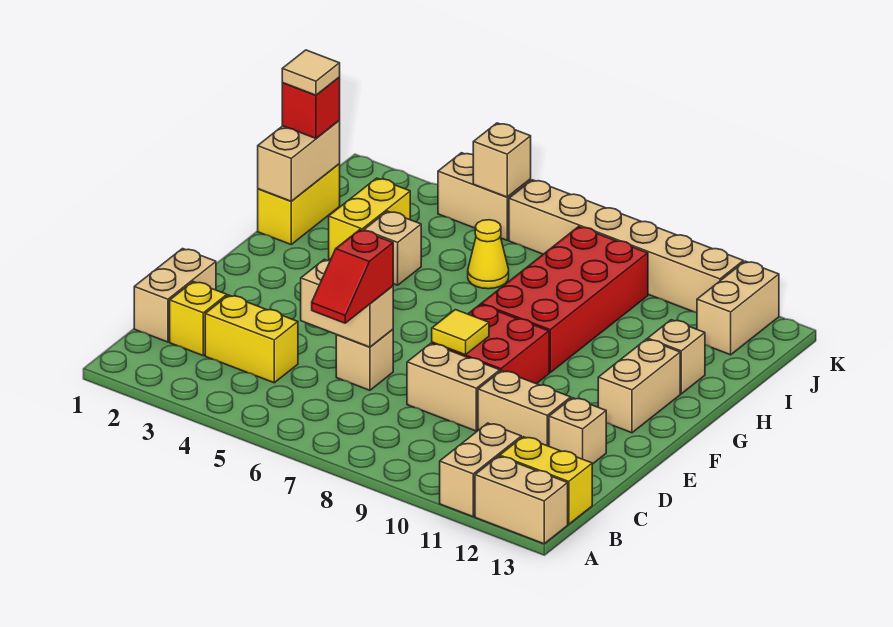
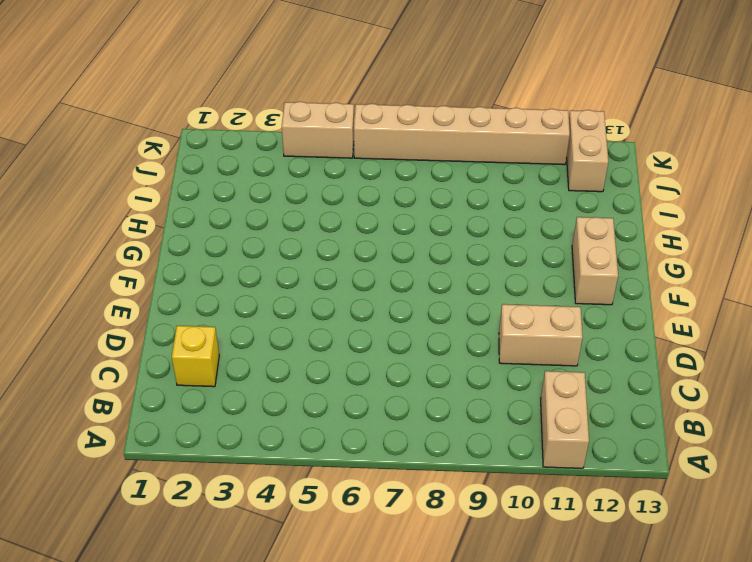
none -> tan brick A12:A13 level 1
none -> yellow brick B12:B13 level 1
none -> tan brick C1:D1 level 1

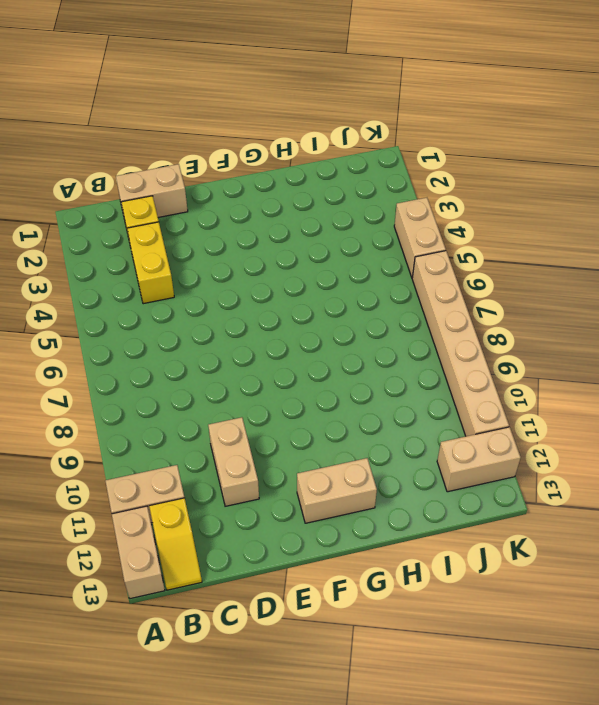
yellow slope B12:B13 level 1 top 12 -> yellow brick B12:B13 level 1
none -> tan brick D6 level 1
none -> tan brick D8:D9 level 1
none -> tan brick D12 level 1

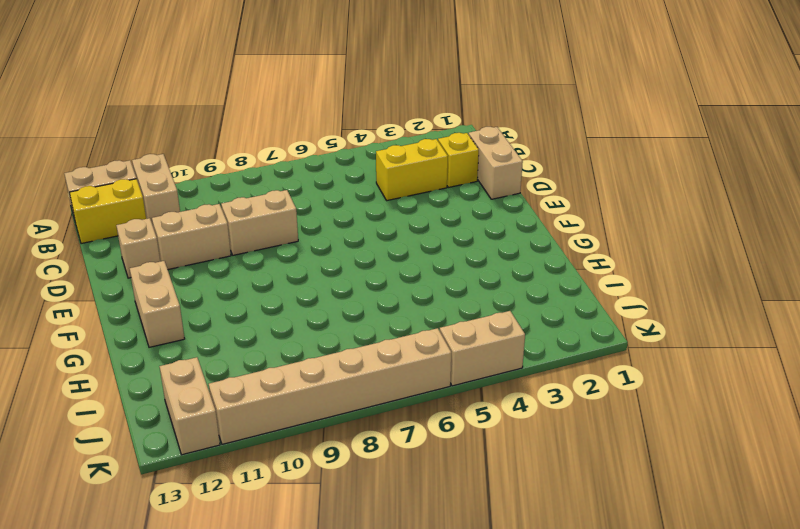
none -> tan brick D6 level 1
none -> red brick E8:F9 level 1
none -> red brick G8:J9 level 1

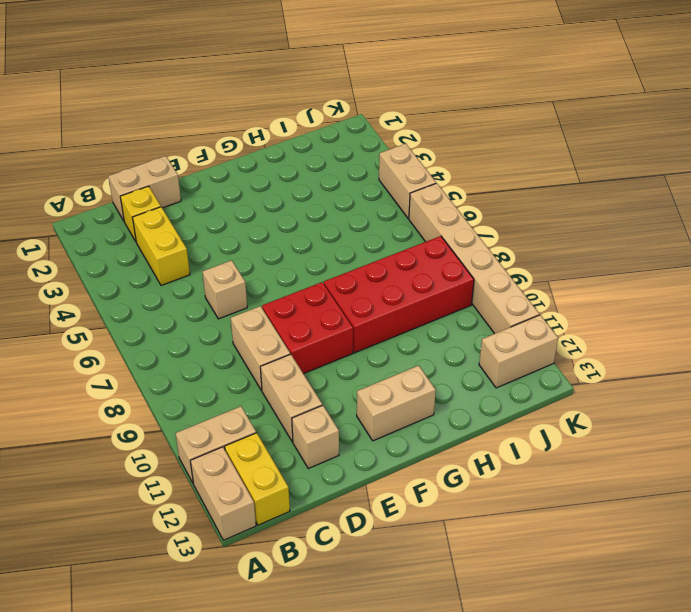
none -> yellow brick H1:I1 level 1
none -> yellow brick H3:I3 level 1
none -> tan brick H4 level 1

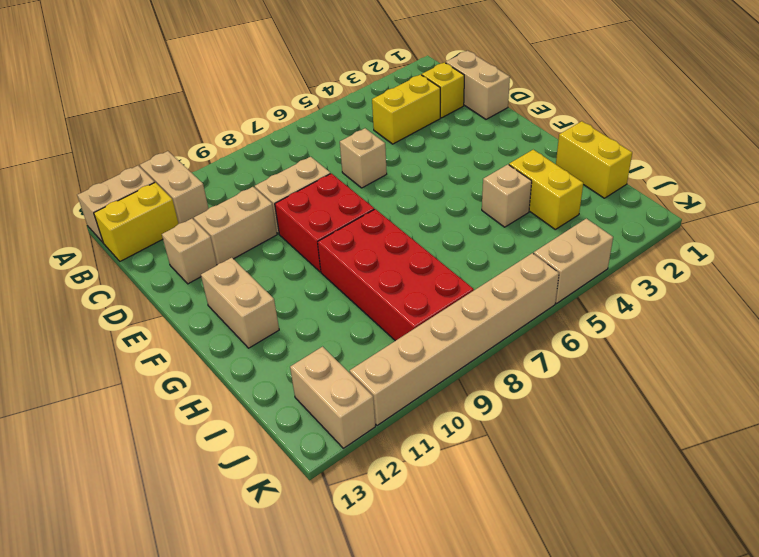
none -> tan brick H12 level 1
none -> yellow cone I6 level 1
none -> tan brick D5:D6 level 2

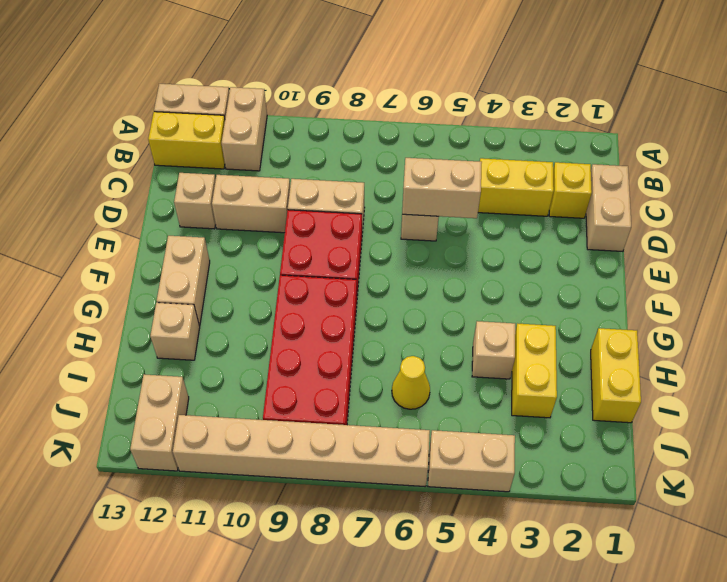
none -> yellow tile E8 level 2
none -> tan brick H1:I1 level 2
none -> tan brick K5 level 2

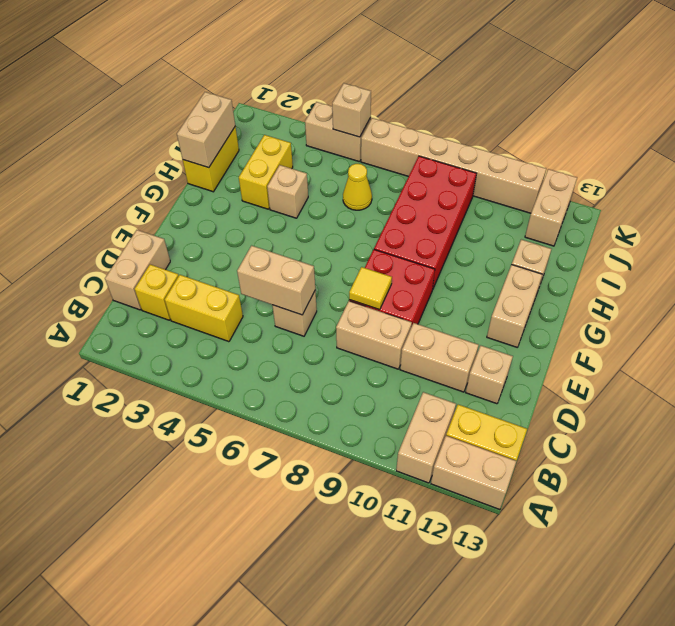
none -> red slope C6:D6 level 3 top D
none -> red brick I1 level 3
none -> tan tile I1 level 4

